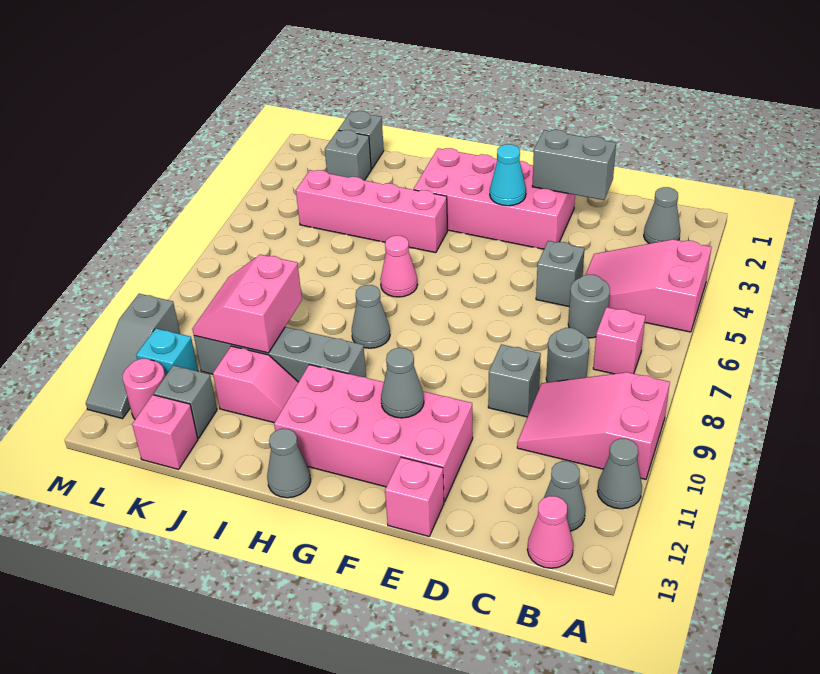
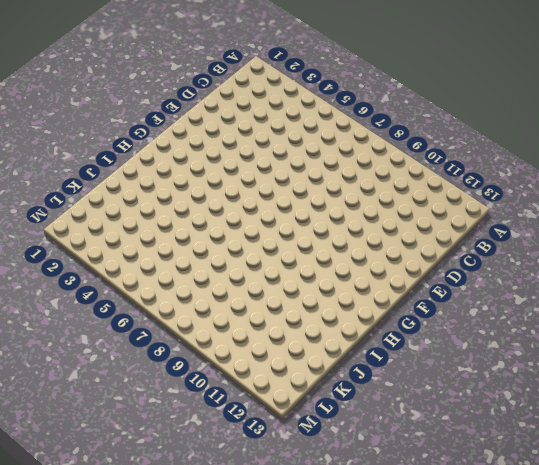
none -> pink slope A4:C5 level 1 top A
none -> pink slope A9:C10 level 1 top A
none -> grey cone A11 level 1
none -> grey cone B2 level 1

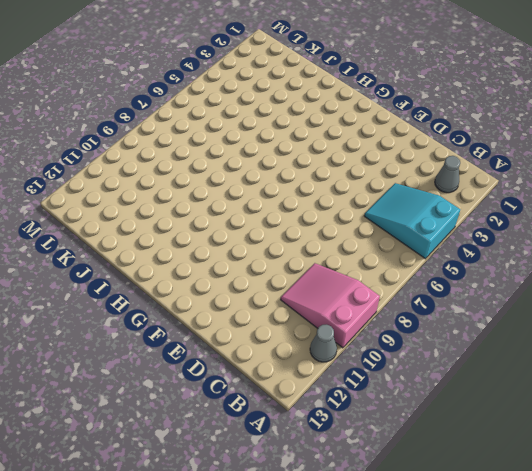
cyan slope A4:C5 level 1 top A -> pink slope A4:C5 level 1 top A
none -> pink brick B7 level 1
none -> grey cone B12 level 1
none -> pink cone B13 level 1
none -> grey round brick C6 level 1

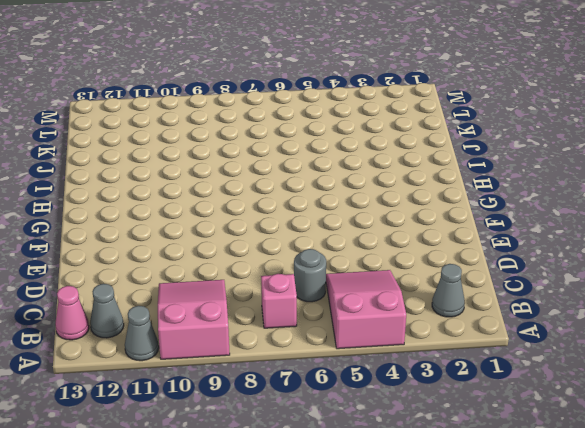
none -> grey round brick C8 level 1
none -> grey brick D5 level 1
none -> grey brick D9 level 1
none -> pink brick E2:H3 level 1

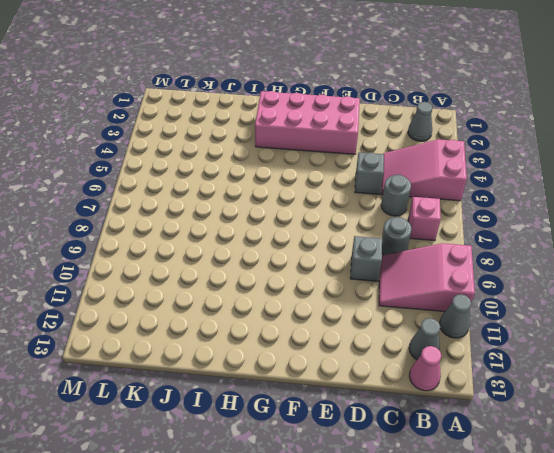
none -> pink brick E11:H12 level 1
none -> pink brick E13 level 1
none -> pink brick H4:K4 level 1
none -> pink cone H6 level 1

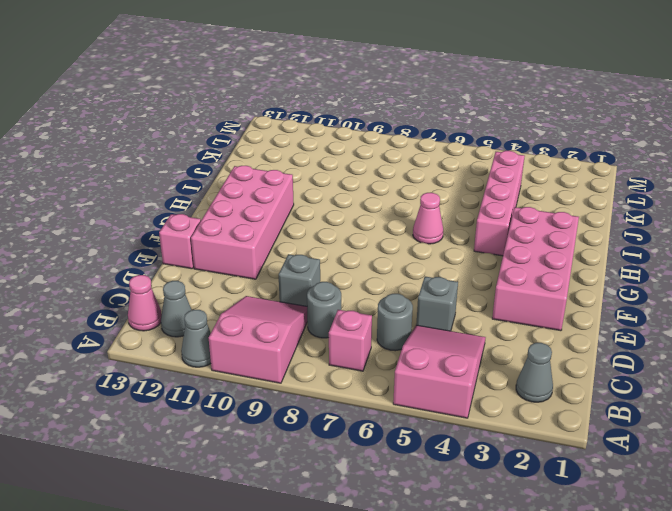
none -> grey cone H8 level 1
none -> grey brick H10:K10 level 1
none -> grey cone H13 level 1
none -> pink slope I11:J11 level 1 top J

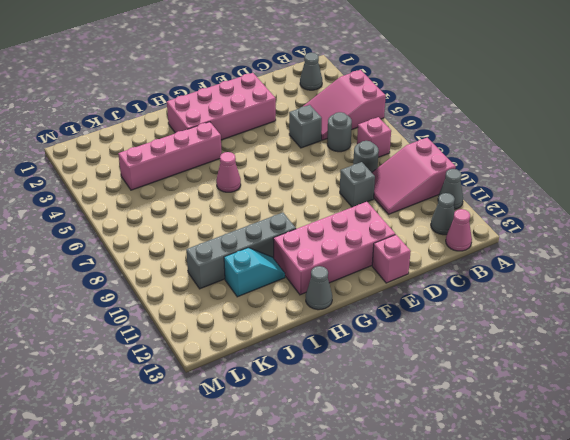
cyan slope I11:J11 level 1 top J -> pink slope I11:J11 level 1 top J
none -> grey cone H8 level 1
none -> grey brick K1 level 1
none -> grey brick K2 level 1
none -> grey brick K12 level 1

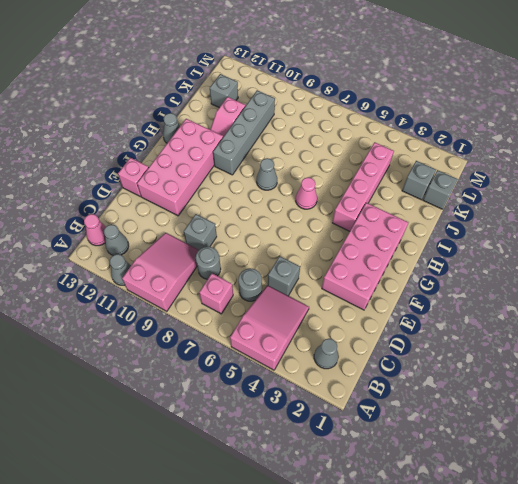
none -> pink brick K13 level 1
none -> cyan brick L11 level 1
none -> pink round brick L12 level 1
none -> grey slope M10:M12 level 1 top 10

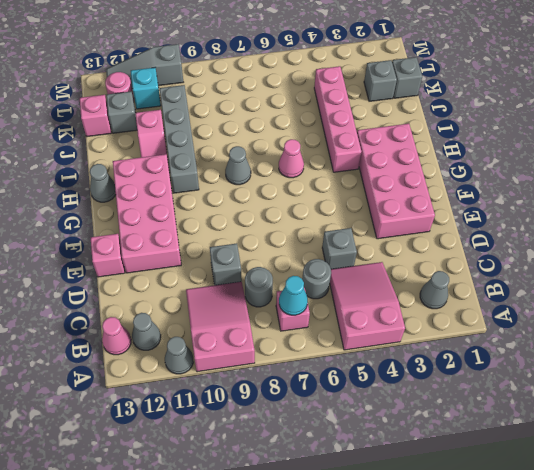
cyan cone B7 level 2 -> cyan cone F3 level 2
none -> grey brick D2:E2 level 2
none -> grey cone F11 level 2
none -> pink slope J9:K10 level 2 top J

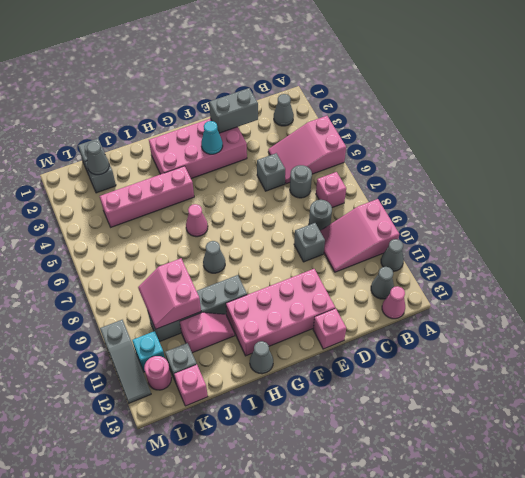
grey cone K2 level 2 -> grey cone F11 level 2

